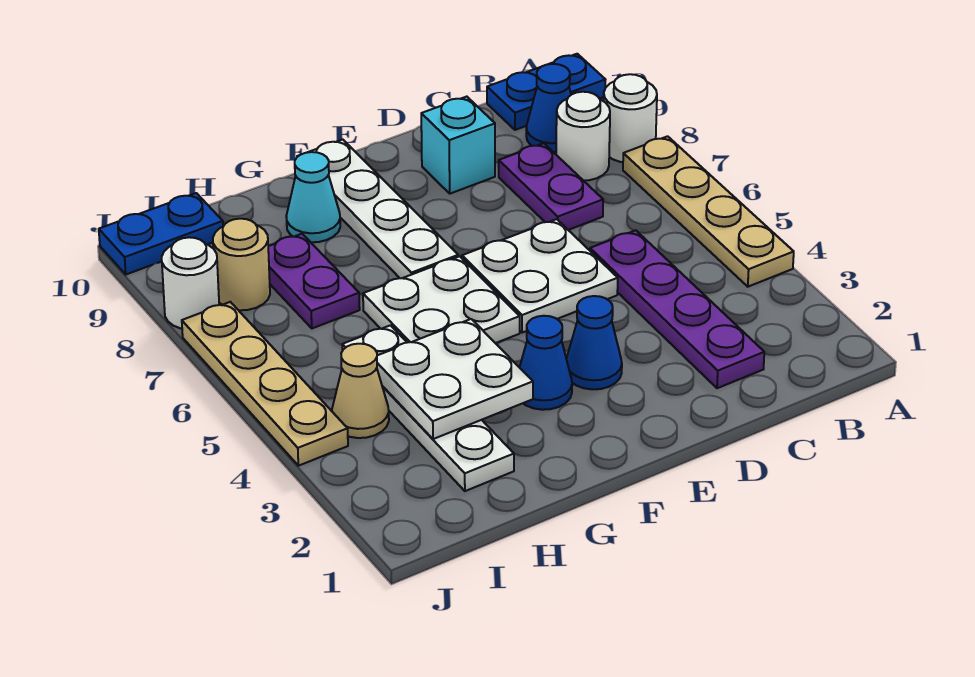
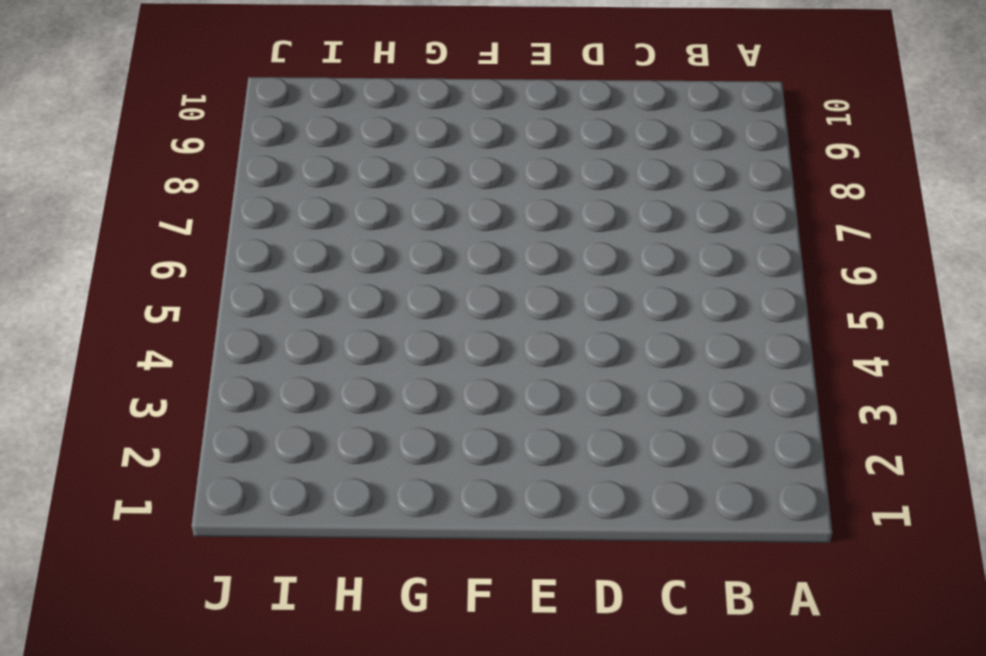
none -> tan plate A4:A7 level 1
none -> white round brick A8 level 1
none -> blue plate A10:B10 level 1

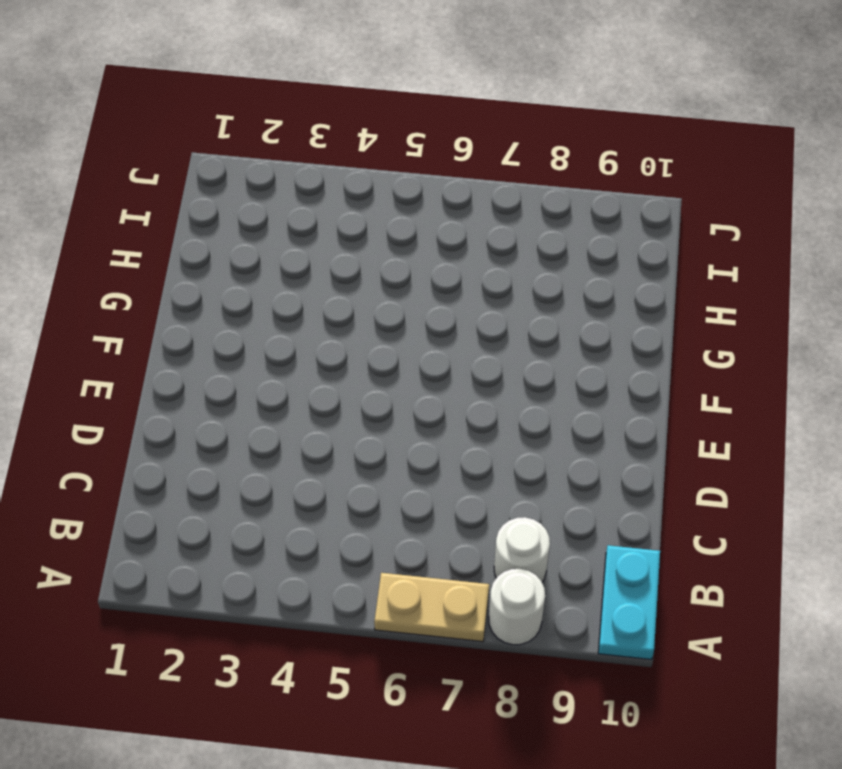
tan plate A6:A7 level 1 -> tan plate A4:A7 level 1
cyan plate A10:B10 level 1 -> blue plate A10:B10 level 1
none -> blue cone B9 level 1
none -> purple plate C2:C5 level 1
none -> purple plate C7:C8 level 1

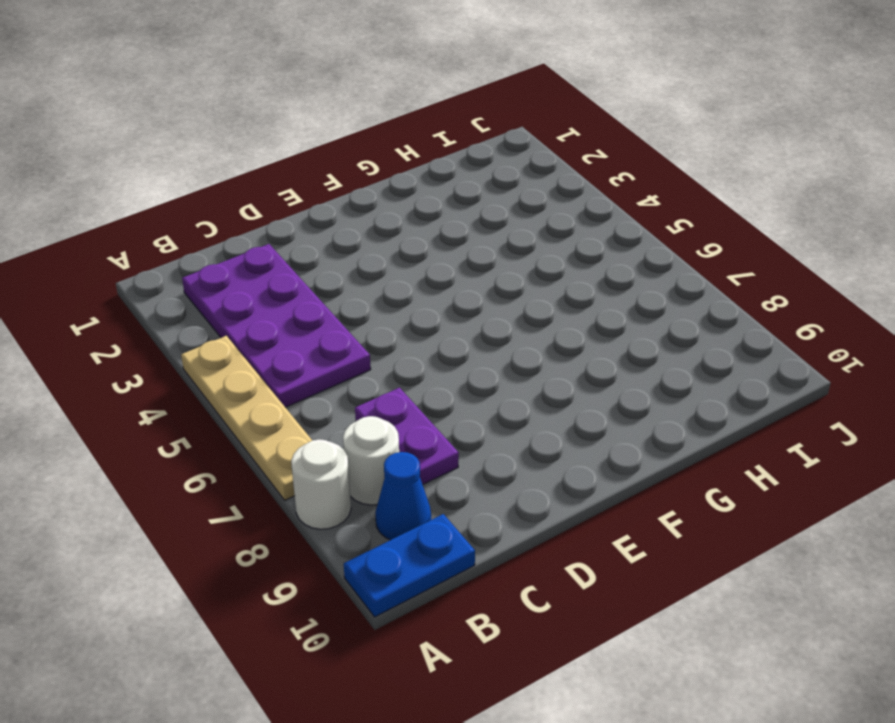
purple plate B2:C5 level 1 -> purple plate C2:C5 level 1
none -> white plate D5:E6 level 1
none -> cyan brick D9 level 1
none -> blue cone E3 level 1

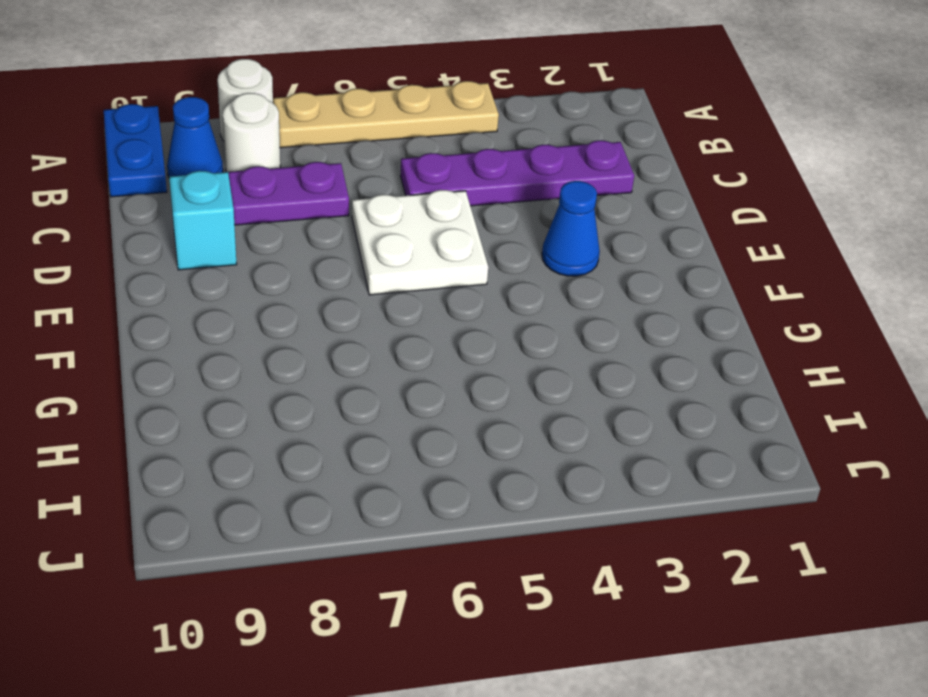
none -> blue cone F3 level 1
none -> white plate F5:G6 level 1
none -> white plate F7:F10 level 1

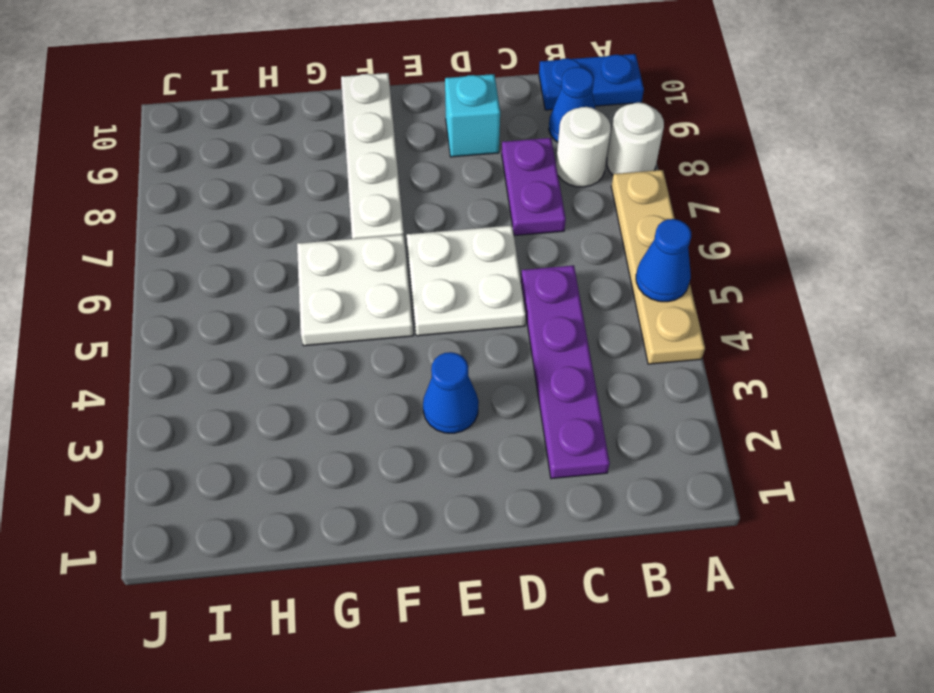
blue cone A5 level 2 -> blue cone F3 level 1
none -> cyan cone G9 level 1
none -> white plate H2:H5 level 1
none -> purple plate H7:H8 level 1

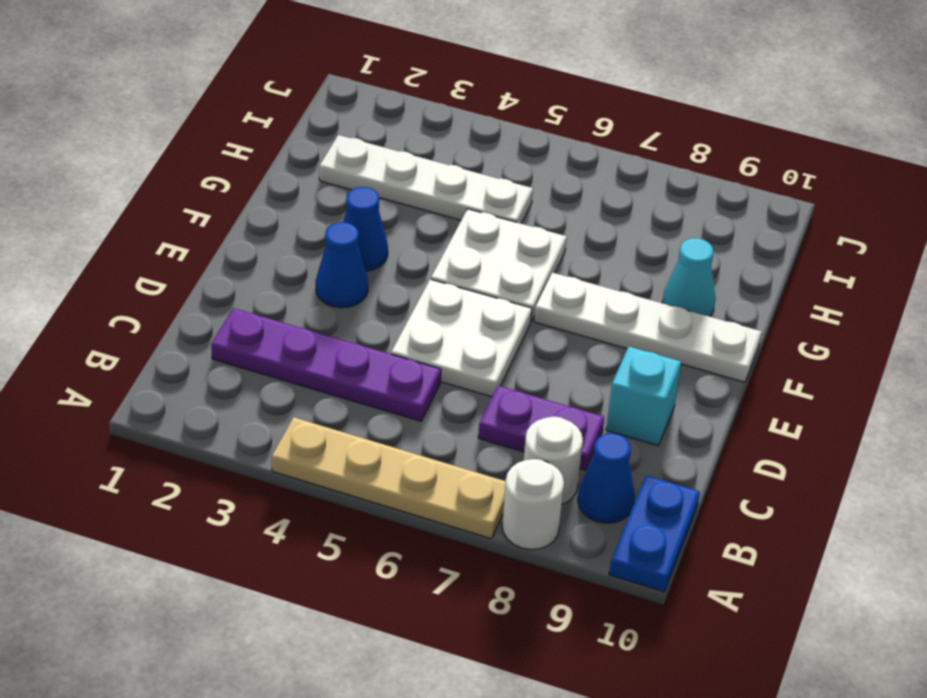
none -> purple plate H7:H8 level 1
none -> tan cone I4 level 1
none -> tan round brick I8 level 1

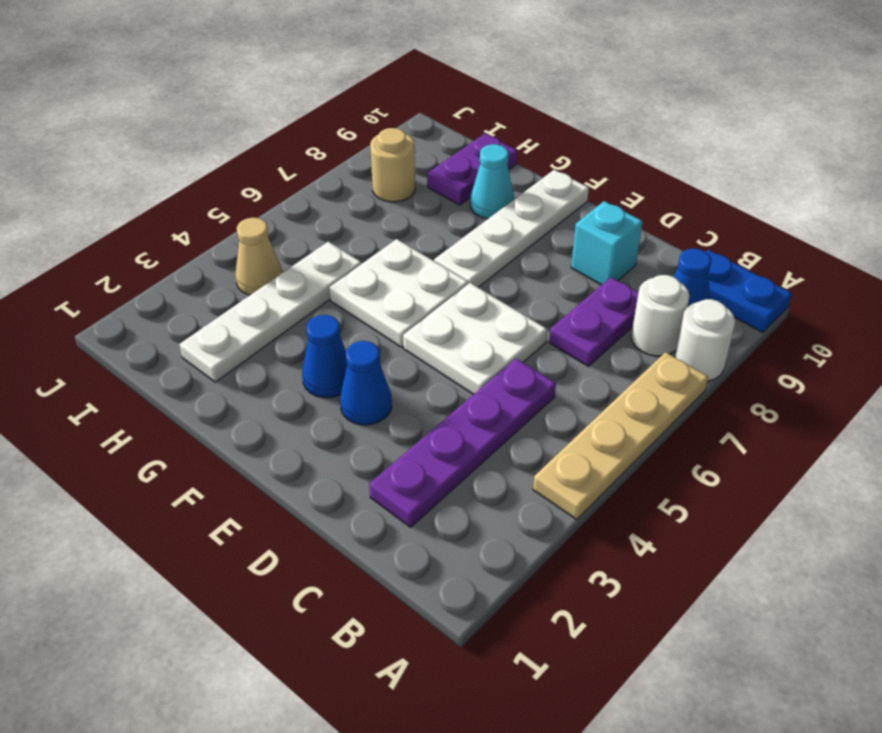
purple plate H9:H10 level 1 -> purple plate H7:H8 level 1
none -> blue plate I10:J10 level 1
none -> tan plate J4:J7 level 1
none -> white round brick J8 level 1

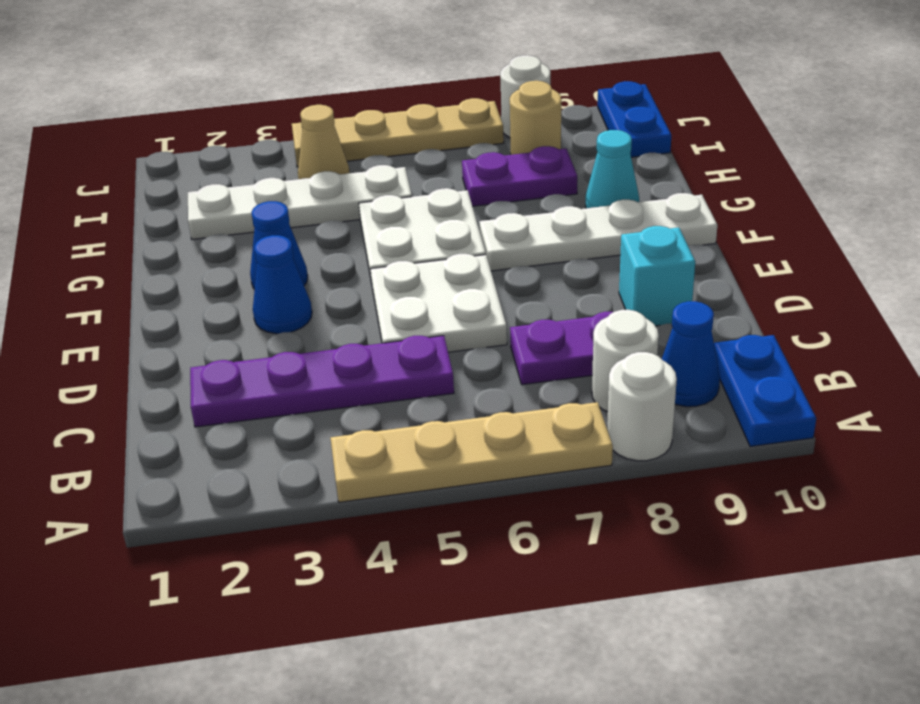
none -> white plate G3:H4 level 2

